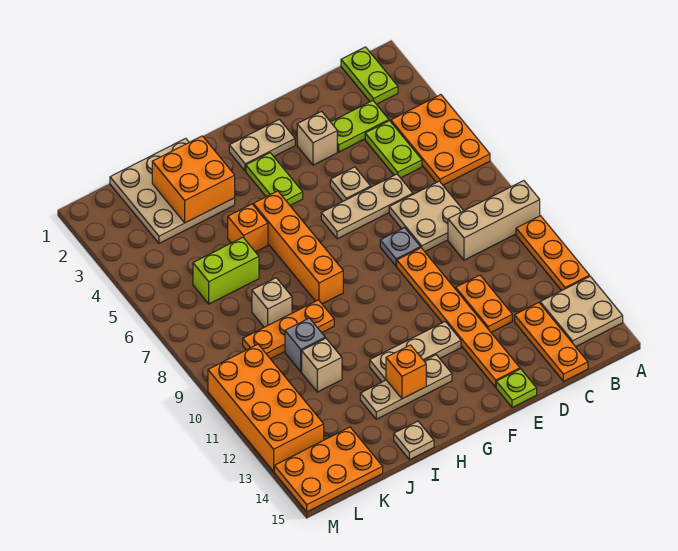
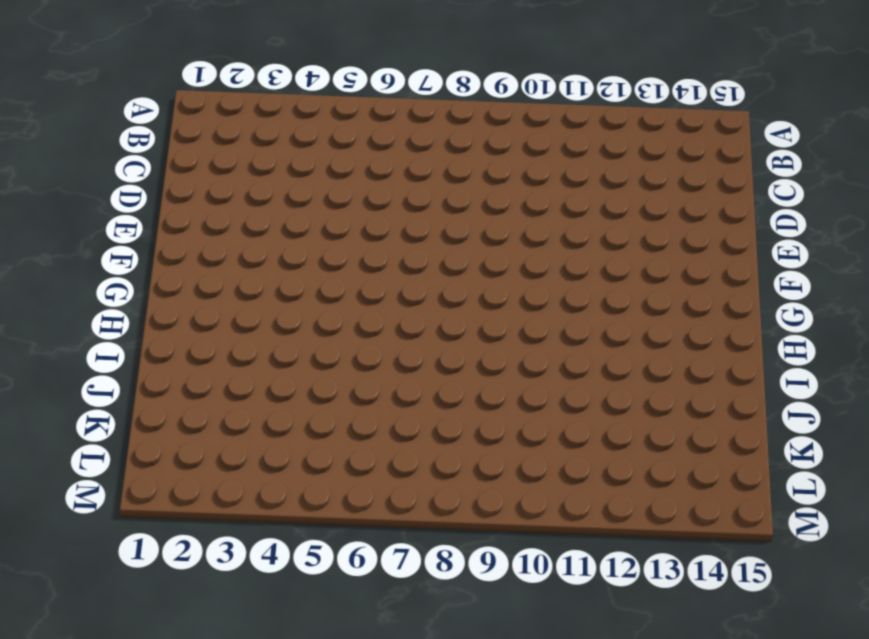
none -> orange plate A4:B6 level 1
none -> tan brick A9:C9 level 1
none -> orange plate A10:A12 level 1
none -> tan plate A13:B14 level 1

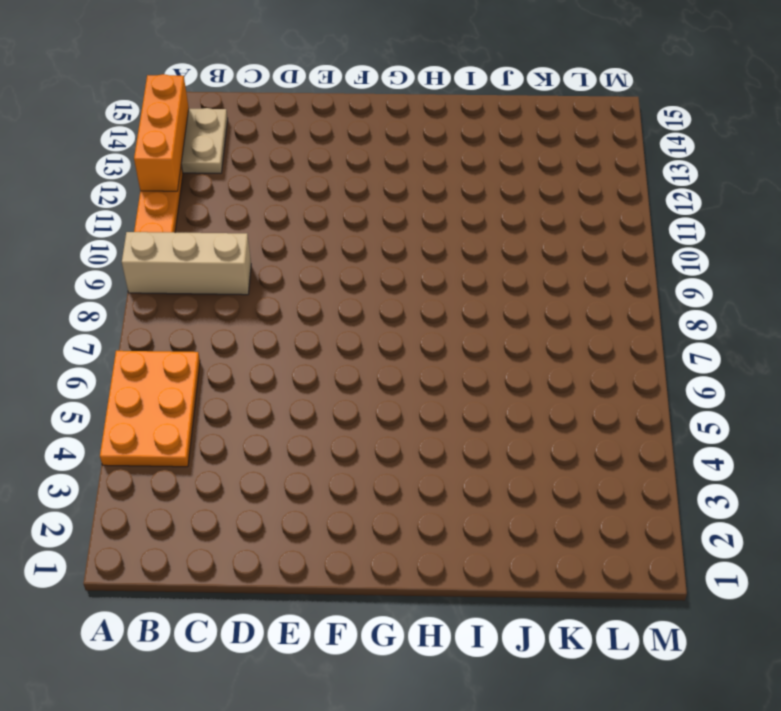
orange brick A12:A14 level 2 -> none
none -> lime plate B1:B2 level 1
none -> lime plate C3:D3 level 1
none -> lime plate C4:C5 level 1
none -> tan plate C7:D8 level 1

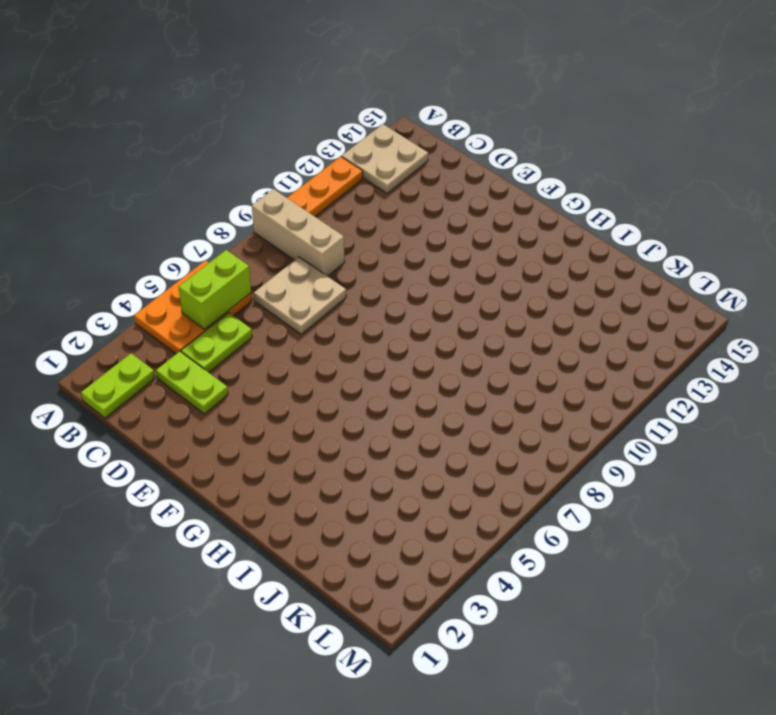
lime brick B5:B6 level 2 -> lime brick J6:K6 level 1
none -> orange plate C13:C15 level 1
none -> tan plate D6:F6 level 1
none -> orange plate D11:D12 level 1
none -> tan brick E3 level 1

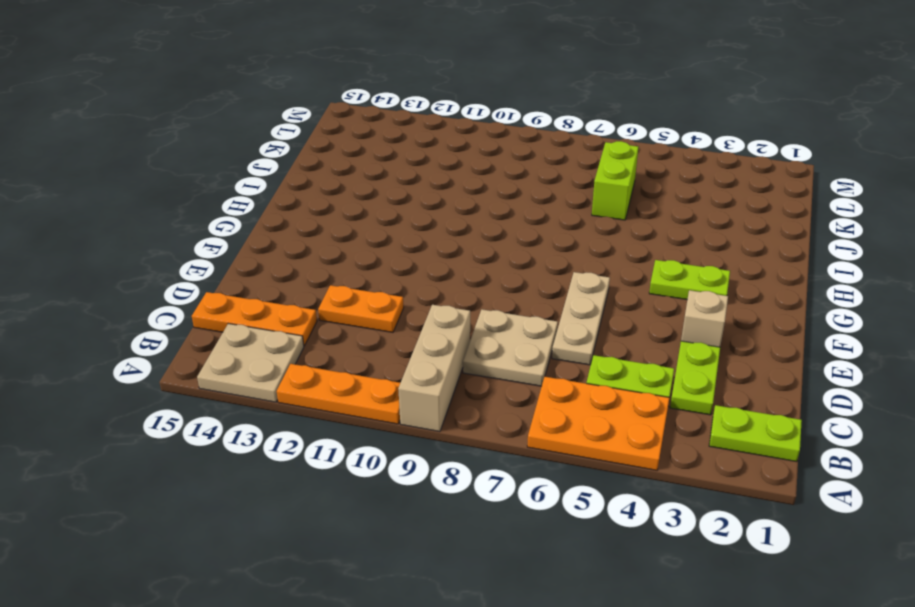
none -> tan plate E5 level 1
none -> grey plate E8 level 1
none -> orange plate E9:E14 level 1
none -> lime plate E15 level 1

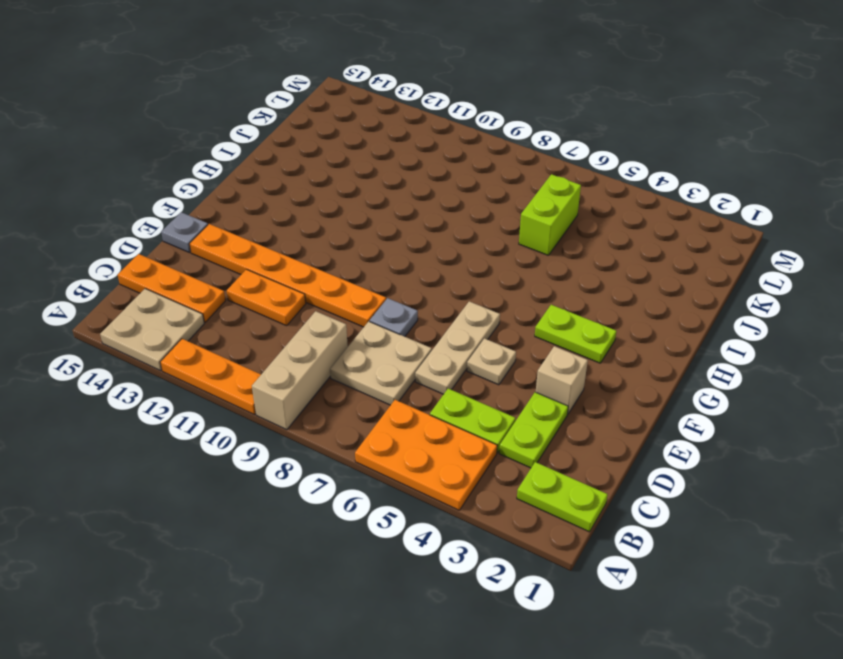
grey plate E15 level 1 -> lime plate E15 level 1
none -> tan plate F2:G2 level 1
none -> tan plate F12:H12 level 1
none -> tan plate G13:I13 level 1
none -> orange brick H5:H8 level 1

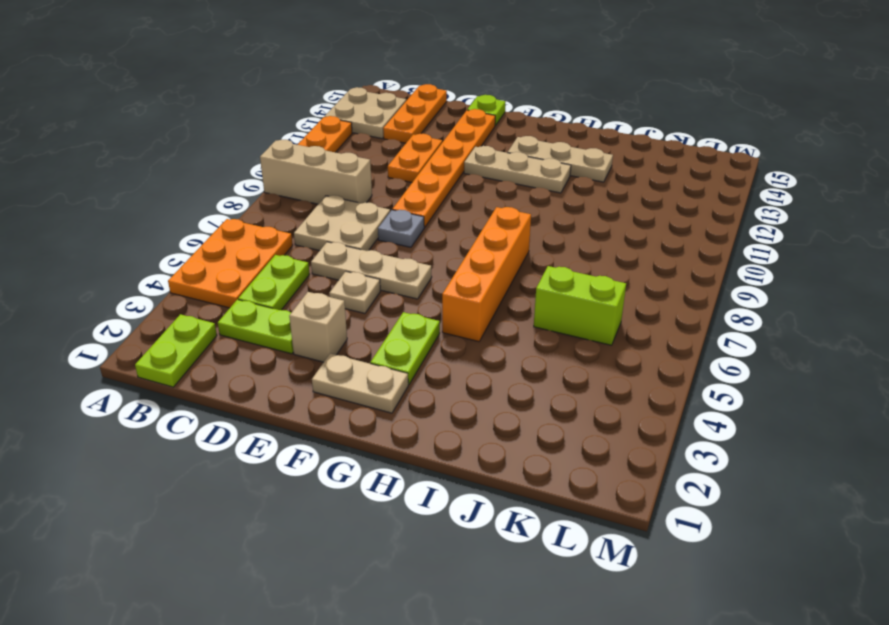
none -> tan plate I1:K3 level 1
none -> orange brick I5 level 1
none -> orange plate I9:K9 level 1
none -> tan plate I15 level 1

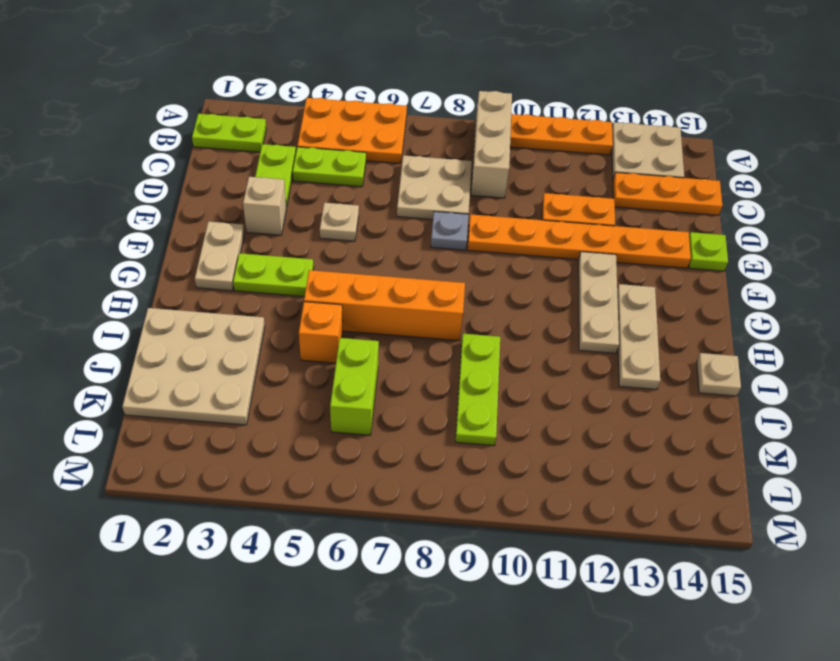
lime plate I9:K9 level 1 -> orange plate I9:K9 level 1
none -> tan plate D6:F6 level 1
none -> tan brick J8 level 1
none -> grey brick J10 level 1
none -> tan brick J11 level 1

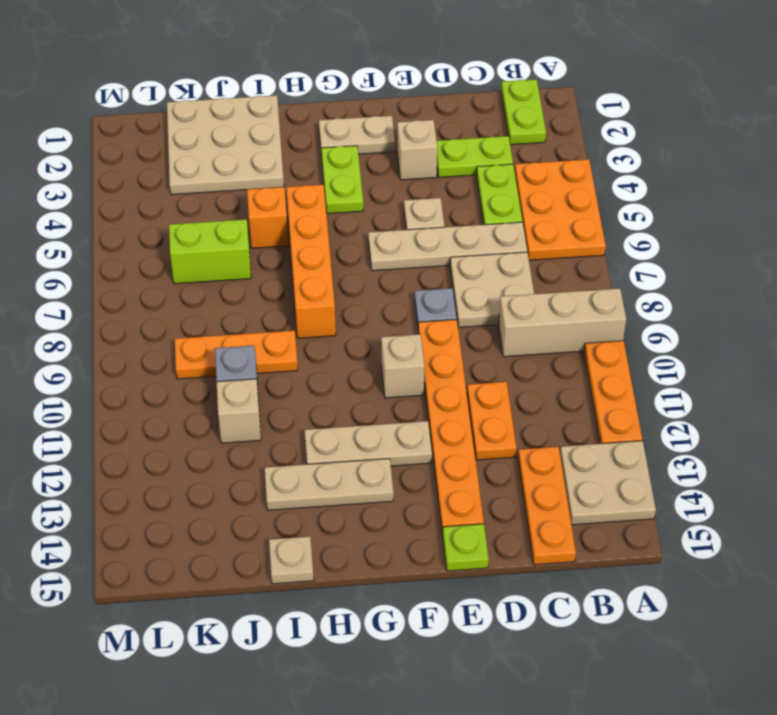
tan plate C6:F6 level 1 -> tan plate D6:F6 level 1
tan brick F10 level 1 -> tan brick J8 level 1
none -> orange plate K14:M15 level 1
none -> orange brick L10:M13 level 1
none -> orange brick H13 level 2
none -> orange brick I2:J3 level 2

